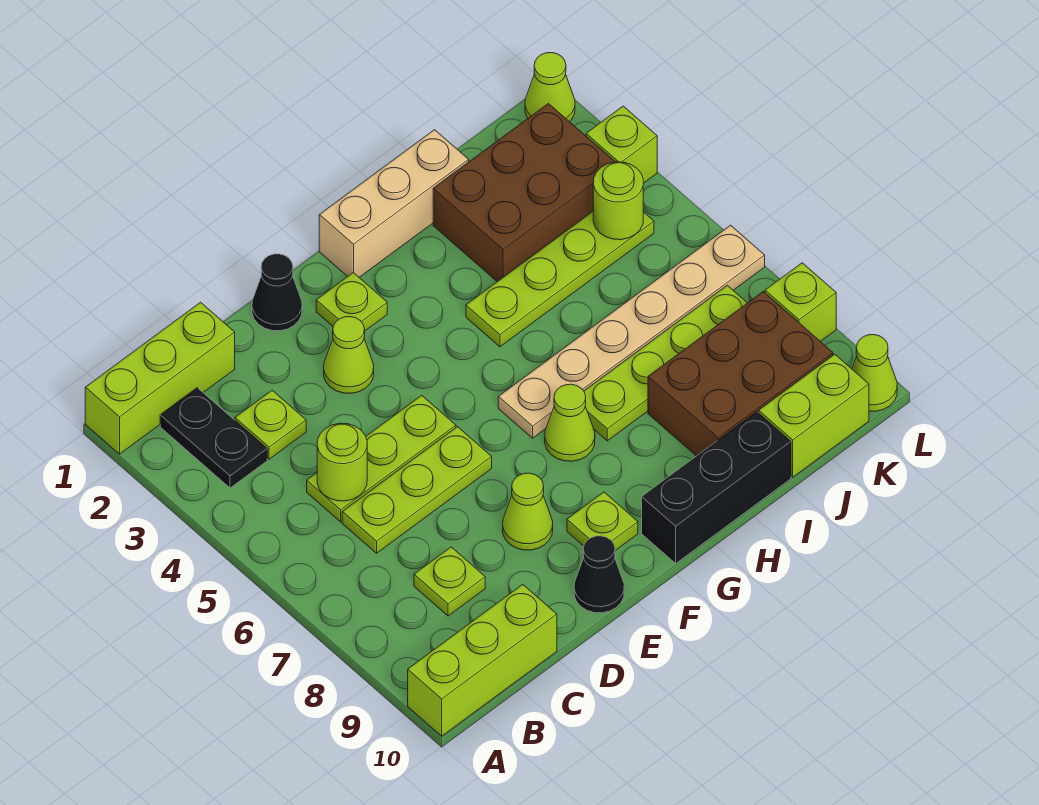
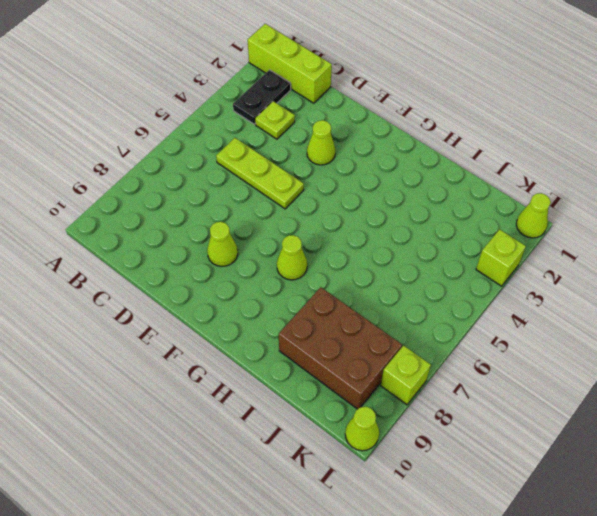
none -> lime brick A10:C10 level 1
none -> lime plate C6:E6 level 1
none -> lime plate C8 level 1

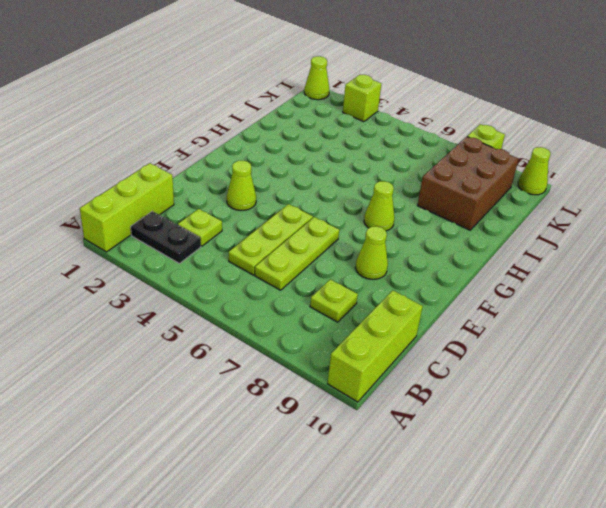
none -> black cone E1 level 1
none -> black cone E10 level 1
none -> lime plate F2 level 1

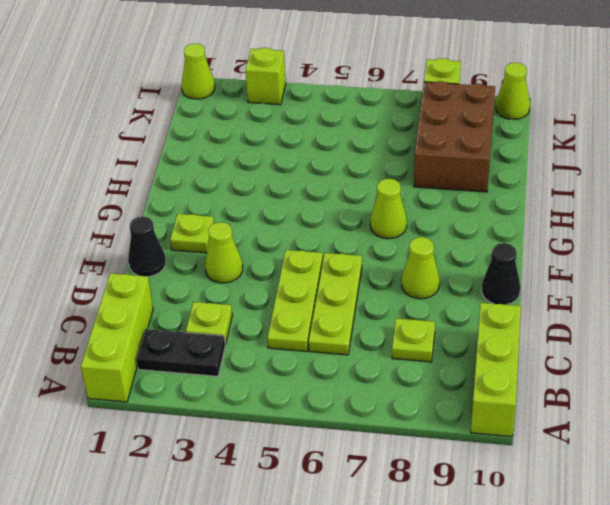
none -> lime plate F9 level 1
none -> tan brick G1:I1 level 1
none -> tan plate G6:L6 level 1

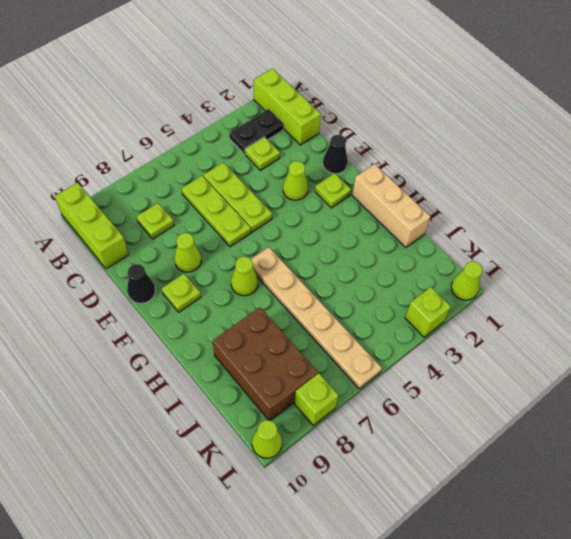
none -> black brick G10:I10 level 1
none -> lime plate H4:K4 level 1
none -> lime plate H7:K7 level 1

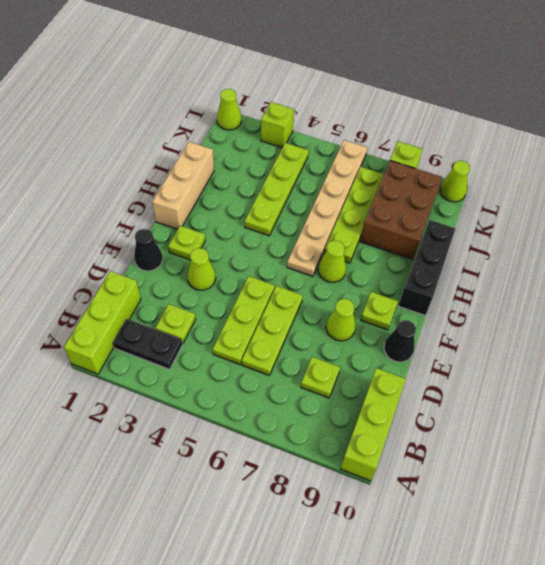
none -> brown brick I2:K3 level 1
none -> lime brick J10:K10 level 1
none -> lime round brick C5 level 2

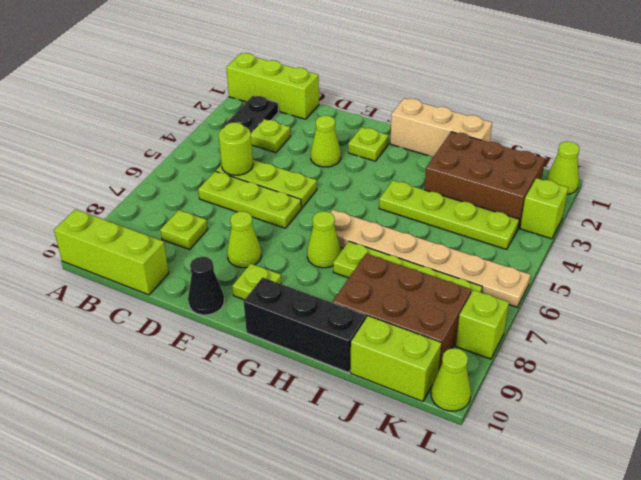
none -> black cone E1 level 1
none -> lime round brick K4 level 2

